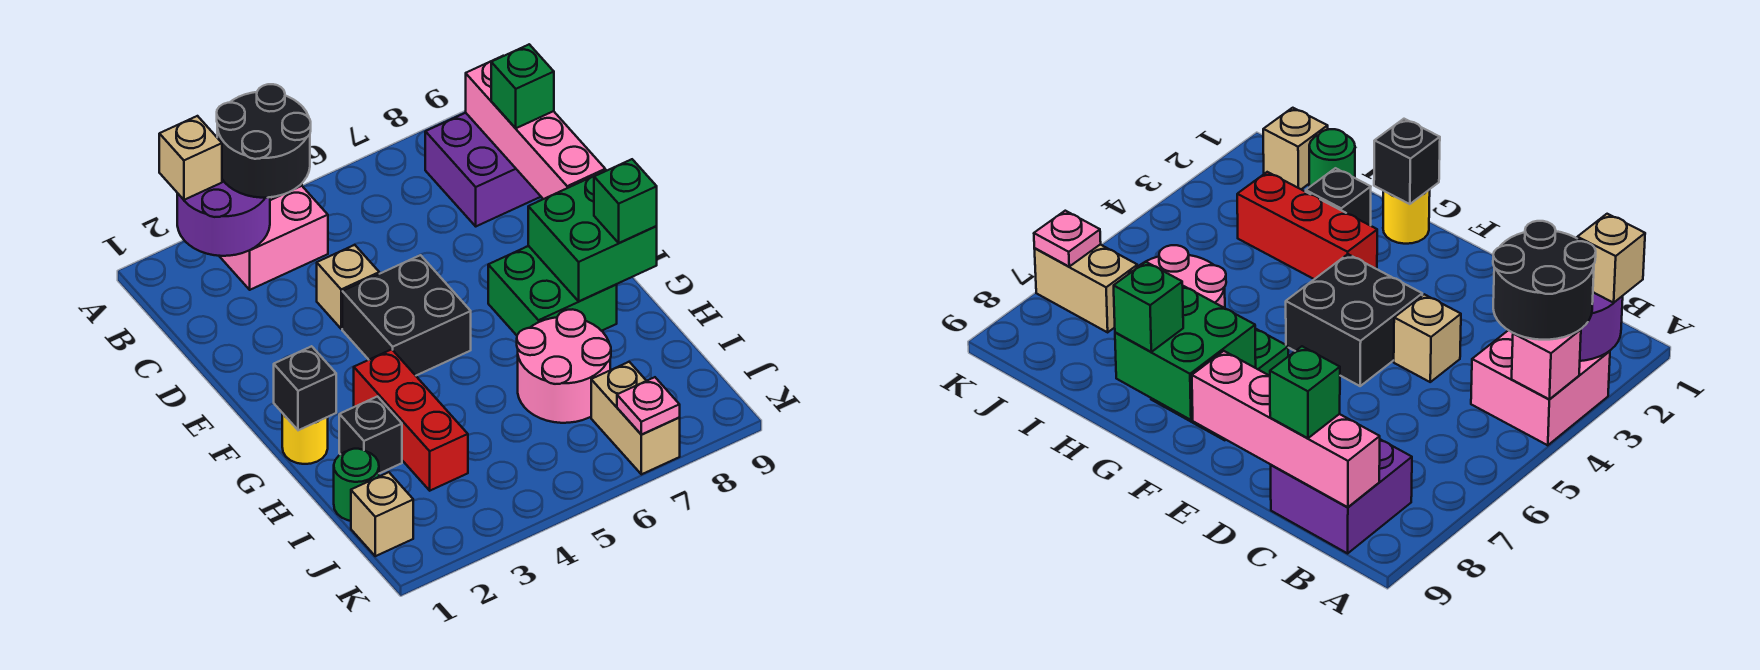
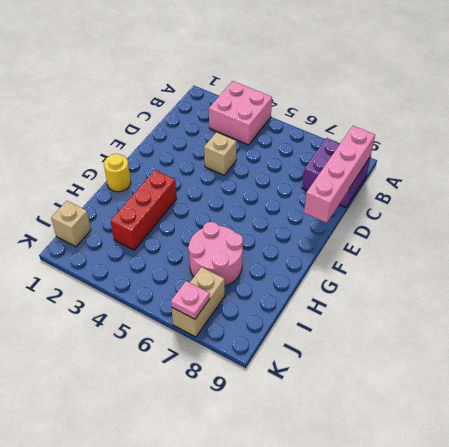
none -> black brick E4:F5 level 1
none -> green brick F7:G8 level 1
none -> black brick H2 level 1

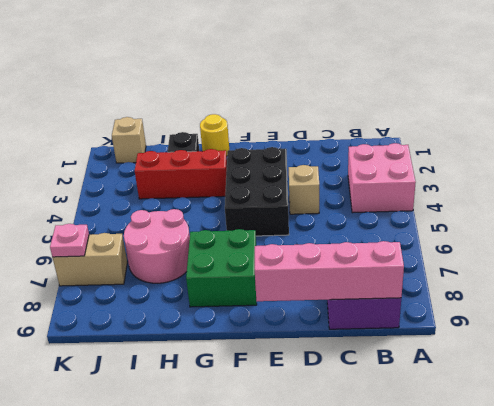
black brick E3:F5 level 1 -> black brick E4:F5 level 1
none -> green round brick I1 level 1
none -> purple round brick A2:B3 level 2
none -> pink brick A4 level 2

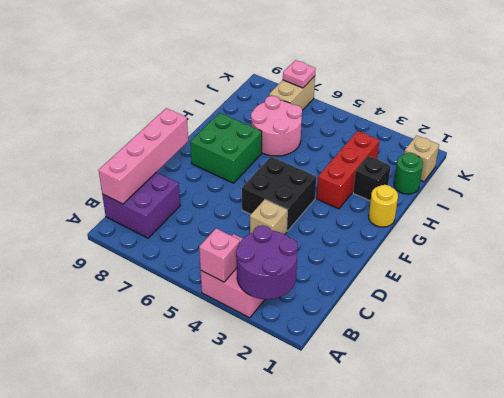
none -> green brick F8:G9 level 2
none -> black brick G1 level 2
none -> tan brick A2 level 3

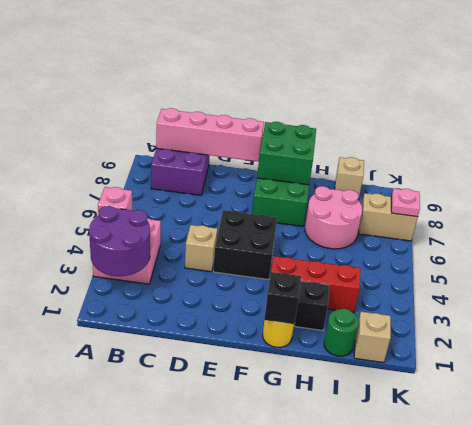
tan brick I9 level 1 -> tan brick A2 level 3
none -> black round brick A3:B4 level 3
none -> green brick C9 level 3
none -> green brick G9 level 3

